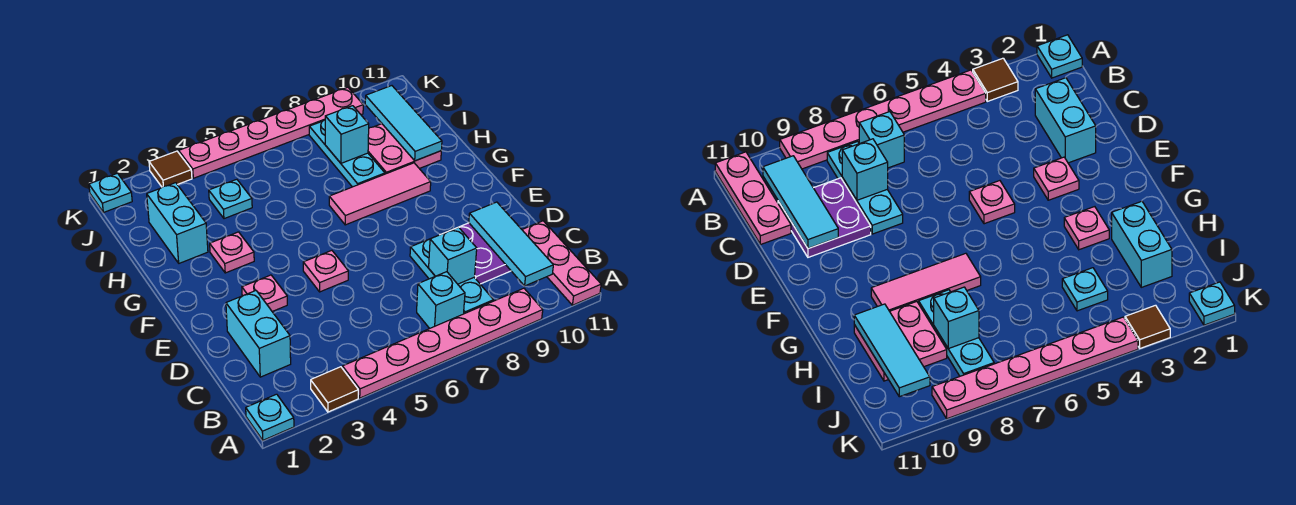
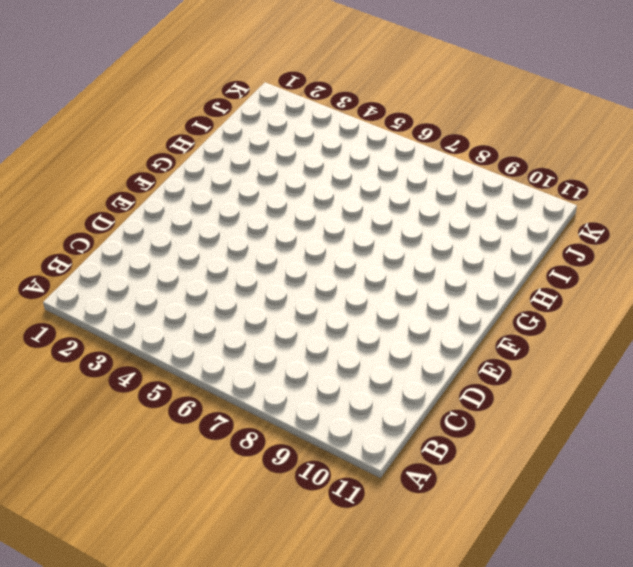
none -> cyan plate A1 level 1
none -> brown tile A3 level 1
none -> pink plate A4:A9 level 1

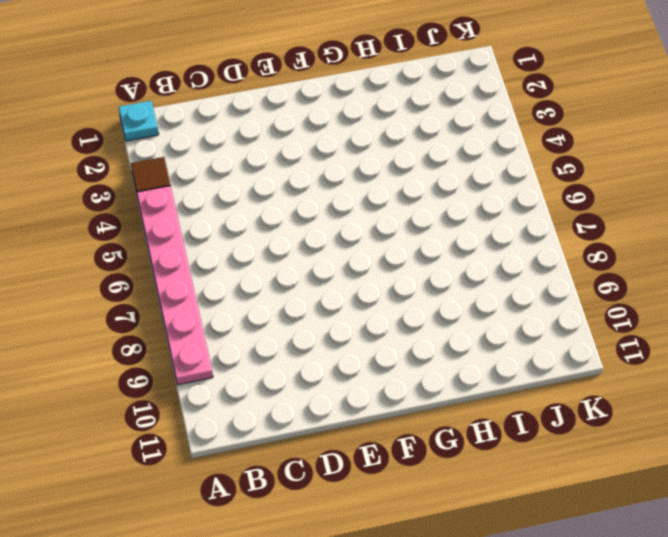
none -> pink plate A11:C11 level 1
none -> cyan brick B7 level 1
none -> cyan plate B8:D8 level 1

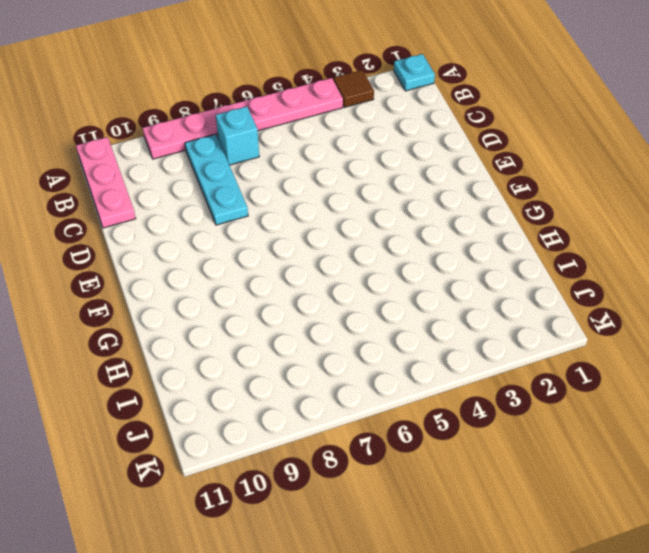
none -> cyan brick C2:D2 level 1
none -> purple plate C9:D10 level 1
none -> pink plate E3 level 1

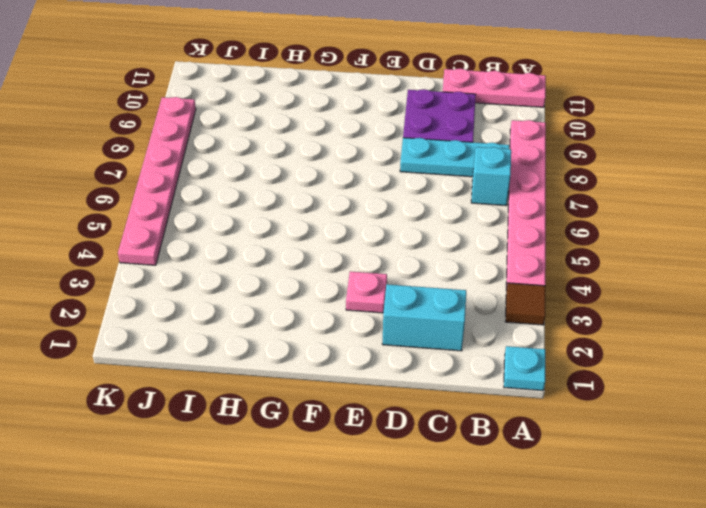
none -> pink plate E5 level 1
none -> pink plate G3 level 1
none -> pink tile G7:G9 level 1

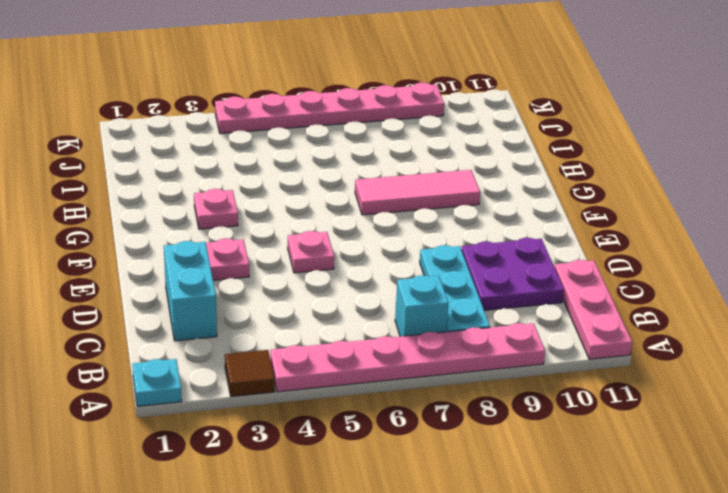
none -> cyan brick H2:I2 level 1
none -> cyan plate H8:J8 level 1
none -> pink plate H9:I10 level 1

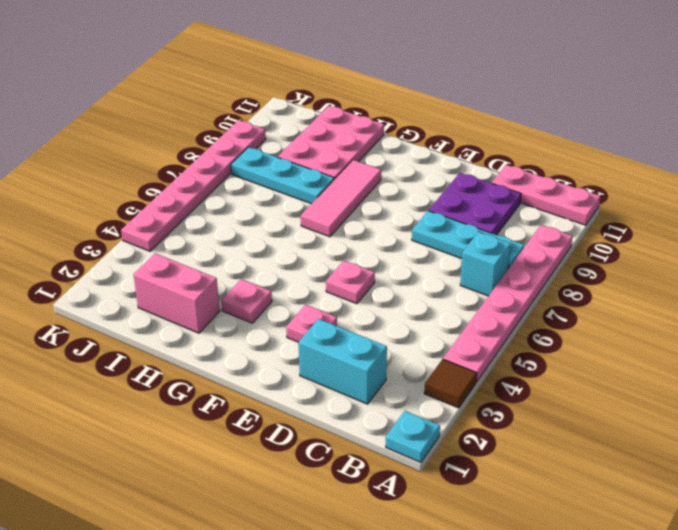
pink brick H2:I2 level 1 -> cyan brick H2:I2 level 1
pink plate H9:I11 level 1 -> pink plate H9:I10 level 1
none -> cyan plate I4 level 1
none -> cyan plate K1 level 1
none -> brown tile K3 level 1

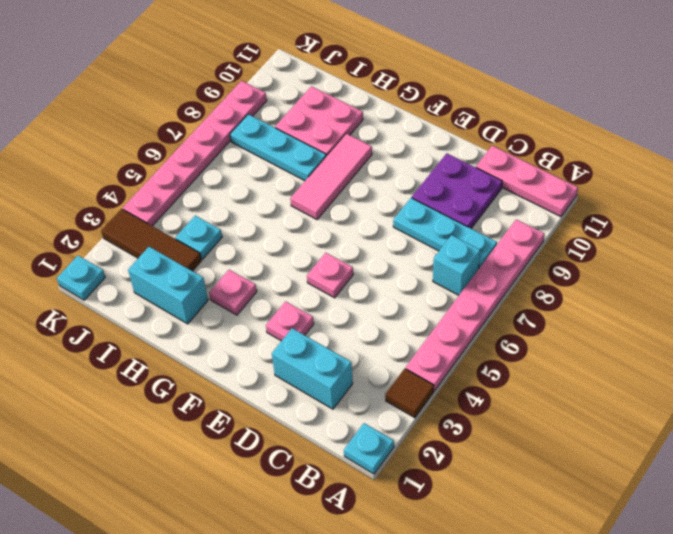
brown tile I3:K3 level 1 -> brown tile K3 level 1
none -> cyan tile B10:D10 level 2
none -> cyan brick C8 level 2
none -> cyan tile H10:J10 level 2

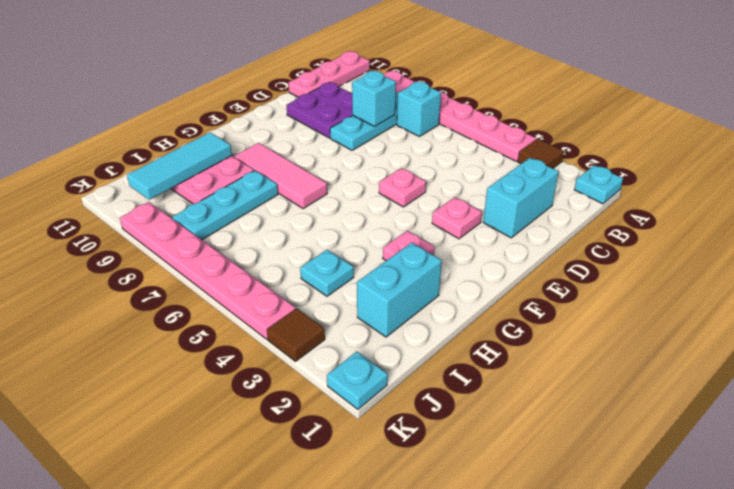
none -> cyan tile B10:D10 level 2
none -> cyan brick I8 level 2

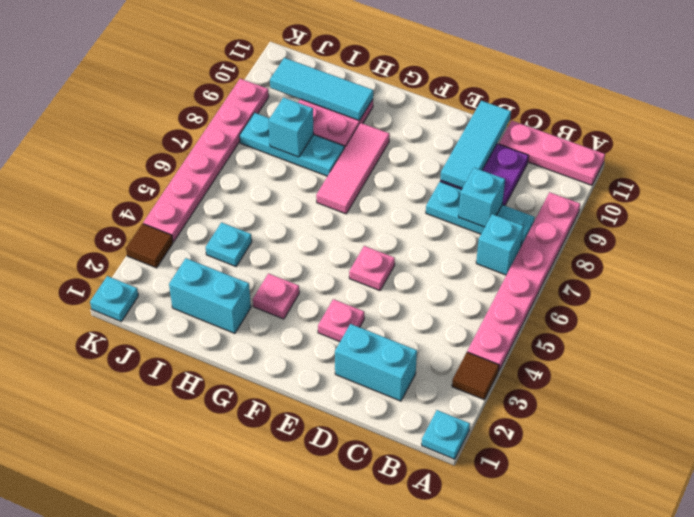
cyan tile D9:D11 level 2 -> cyan tile B10:D10 level 2

